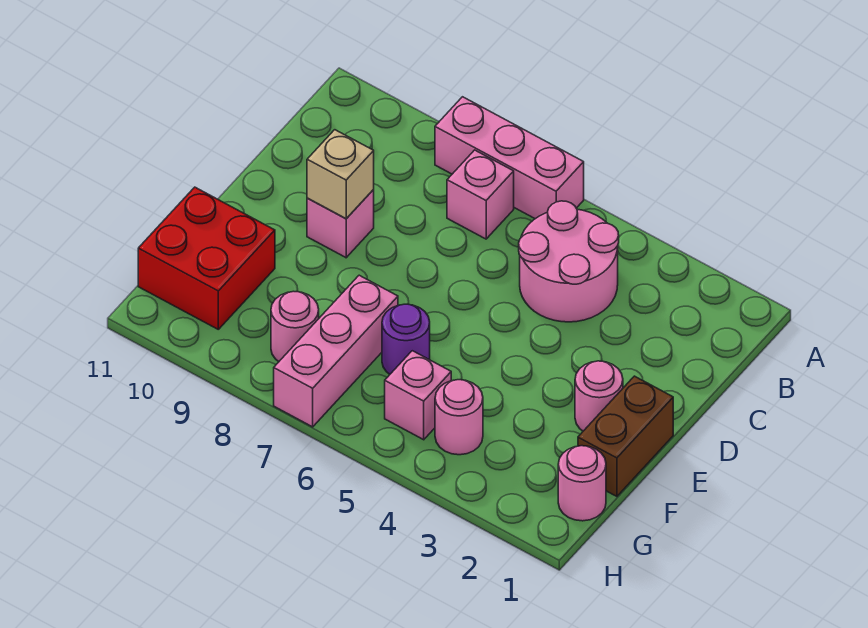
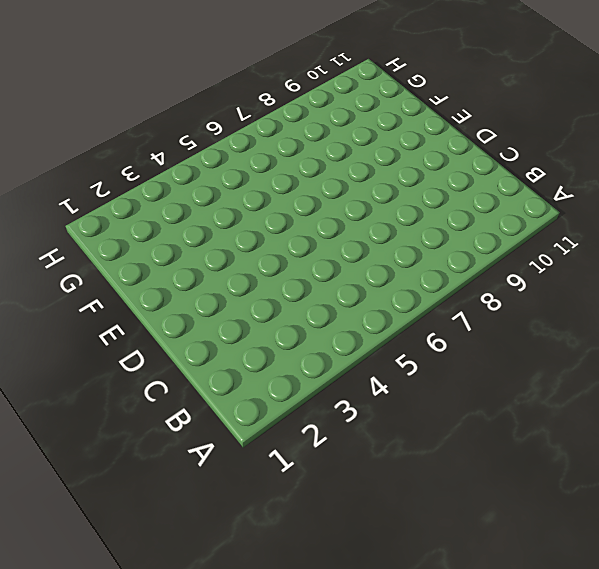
none -> pink brick A6:A8 level 1
none -> pink round brick B4:C5 level 1
none -> pink brick B7 level 1

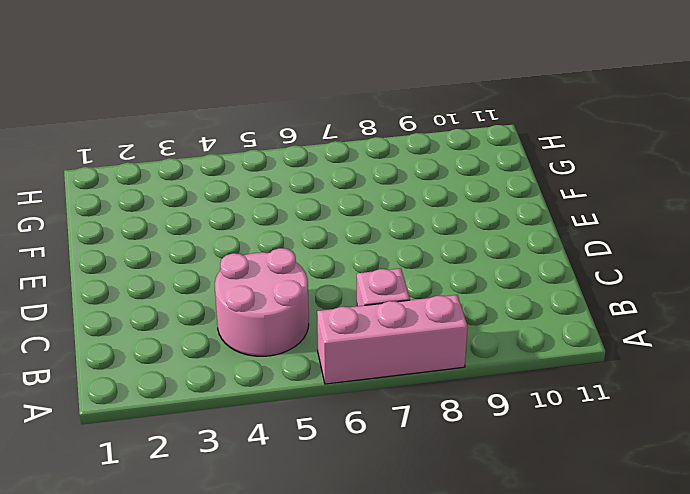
none -> pink brick D9 level 1
none -> brown brick E1:F1 level 1
none -> pink round brick E2 level 1

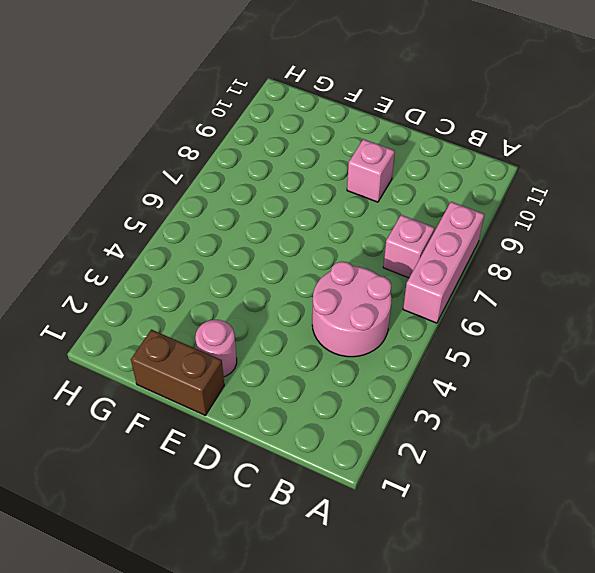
none -> purple round brick F6 level 1
none -> pink brick F7:H7 level 1
none -> red brick F10:G11 level 1

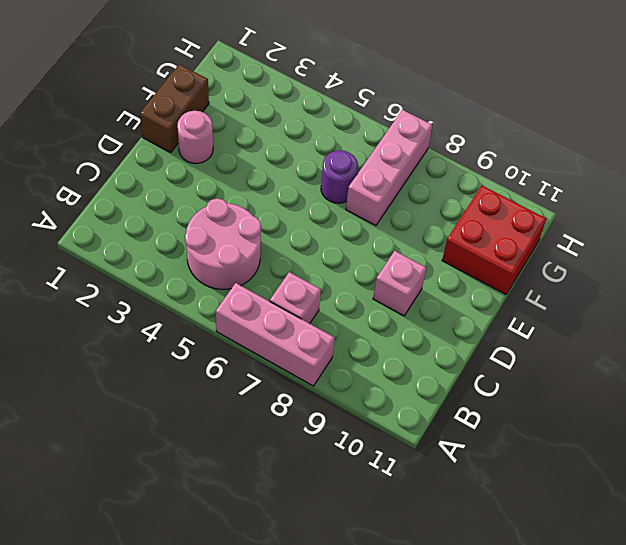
none -> pink round brick G1 level 1
none -> pink round brick G4 level 1
none -> pink brick G5 level 1

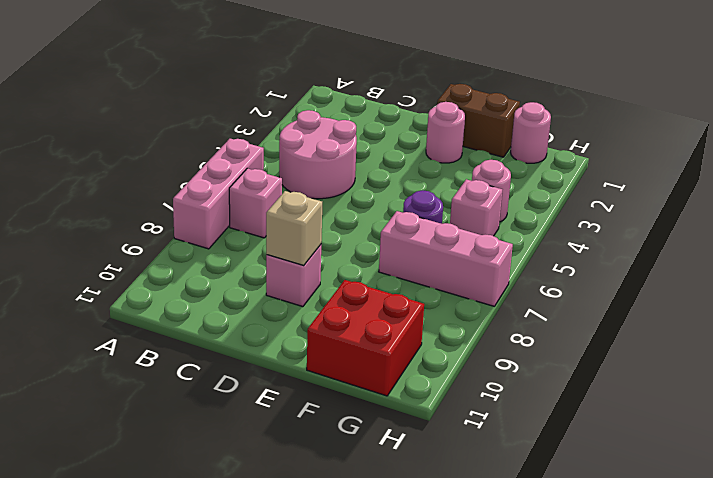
none -> pink round brick G8 level 1

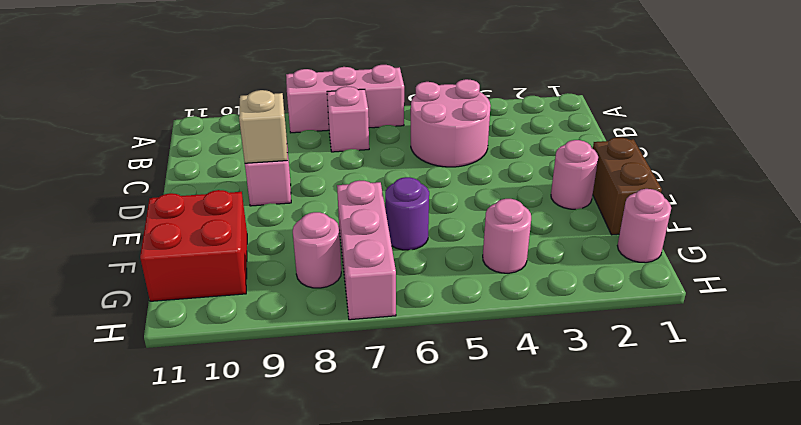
none -> pink brick G5 level 1

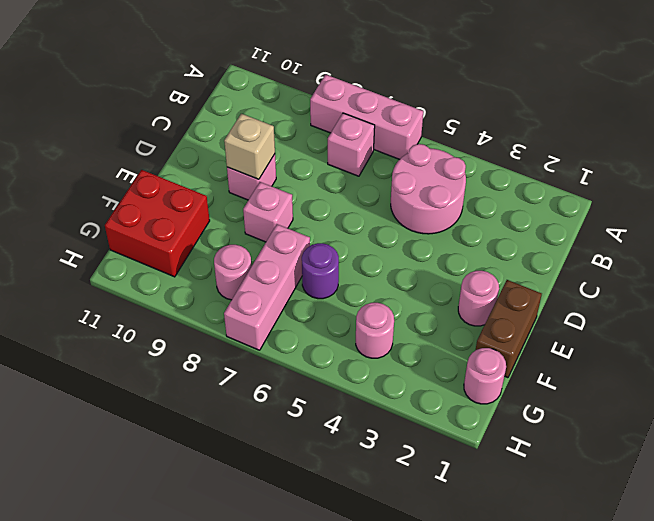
pink brick E8 level 1 -> pink brick G5 level 1

